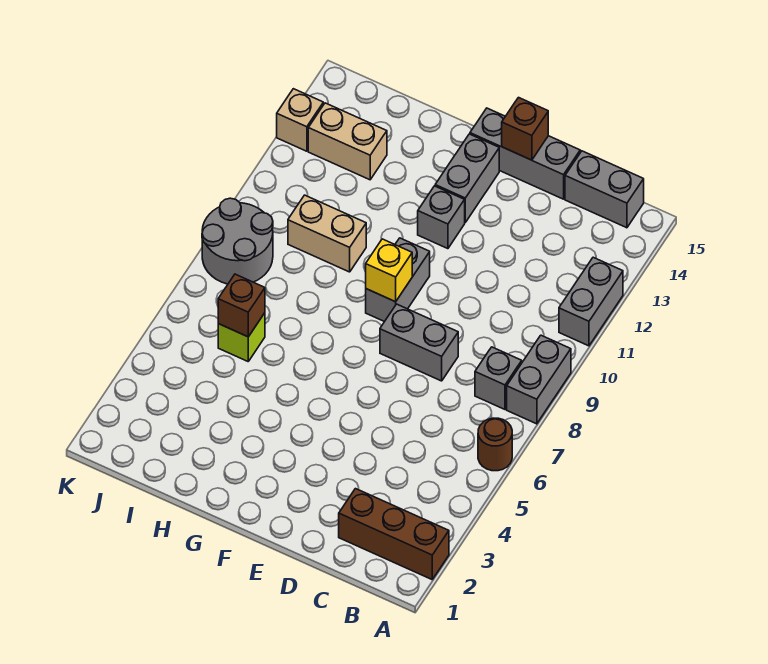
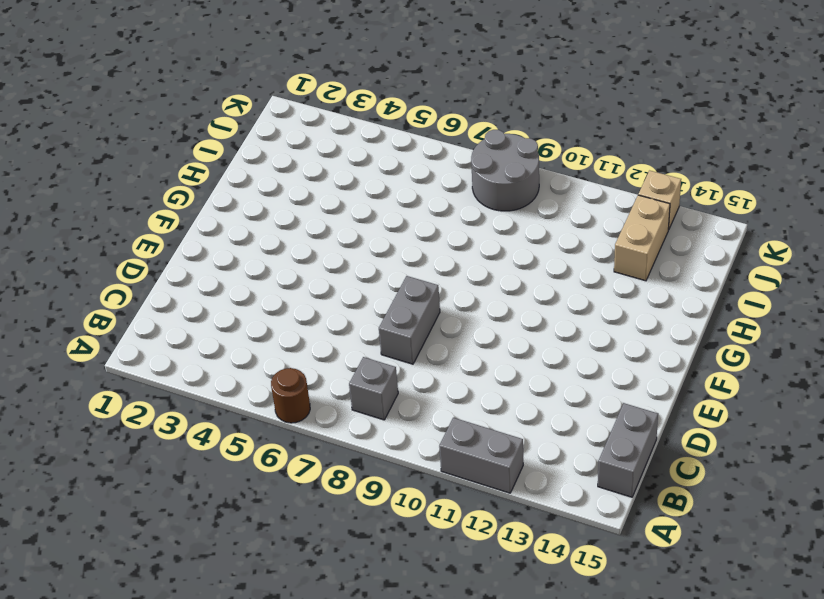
none -> brown brick A2:C2 level 1
none -> grey brick A8:A9 level 1
none -> grey brick D15:F15 level 1

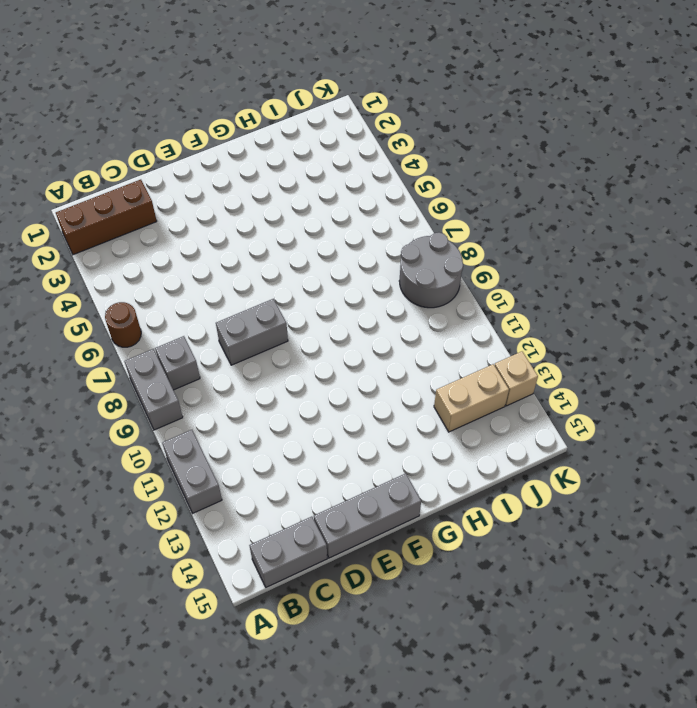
none -> grey brick F9:F10 level 1
none -> grey brick F12 level 1
none -> grey brick F13:F14 level 1

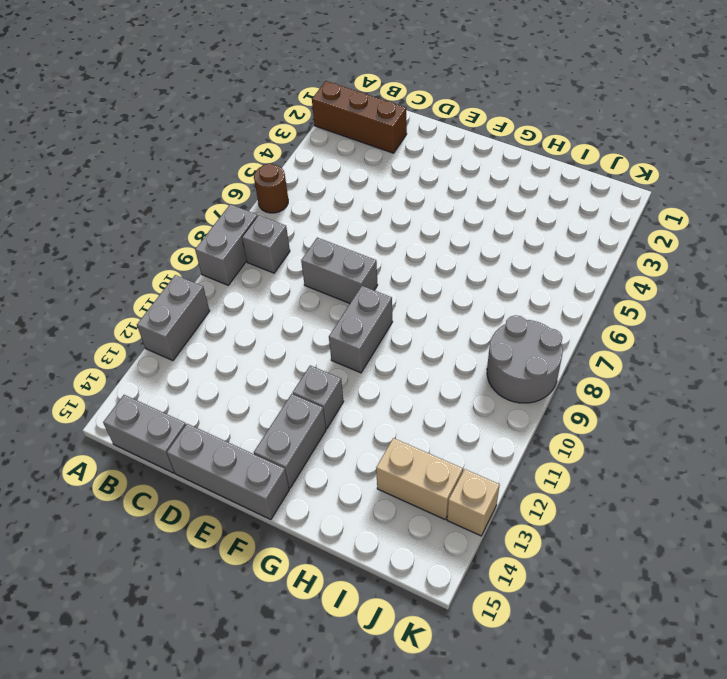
none -> tan brick H10:I10 level 1
none -> lime brick I6 level 1
none -> brown brick E15 level 2

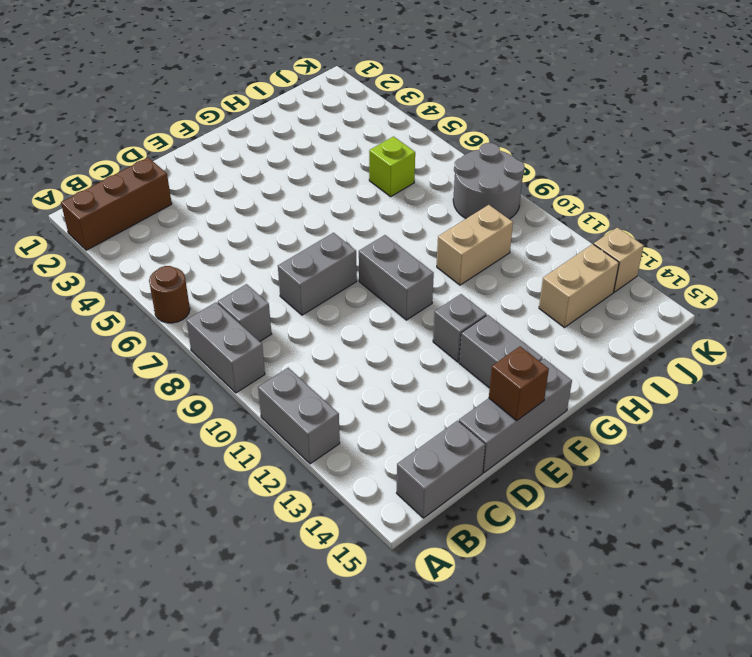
none -> yellow brick F9 level 2
none -> brown brick I6 level 2

